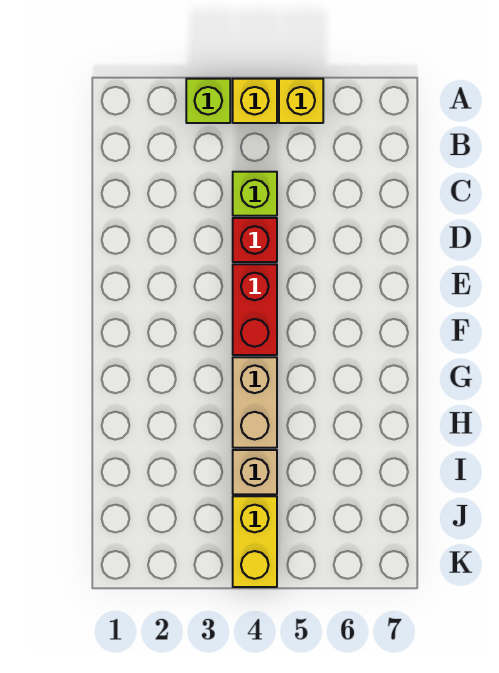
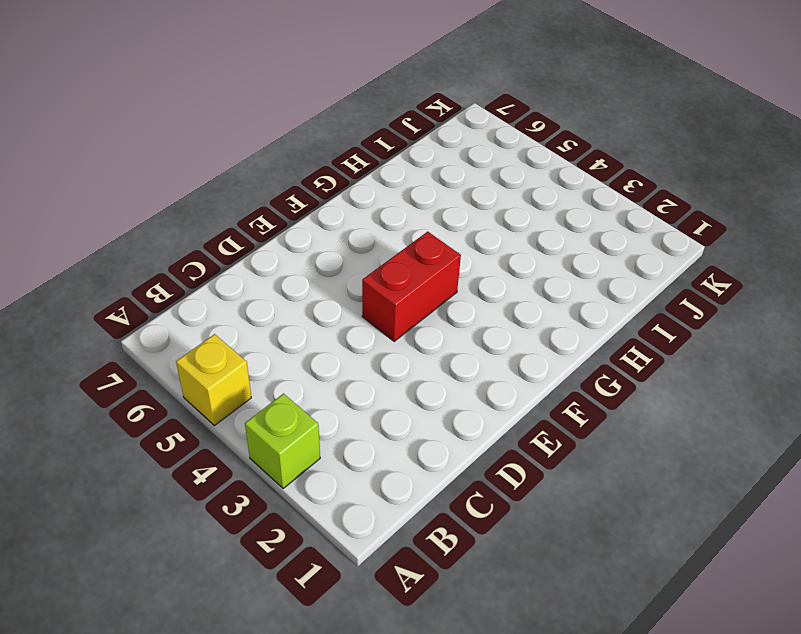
none -> yellow brick A4 level 1
none -> lime brick C4 level 1

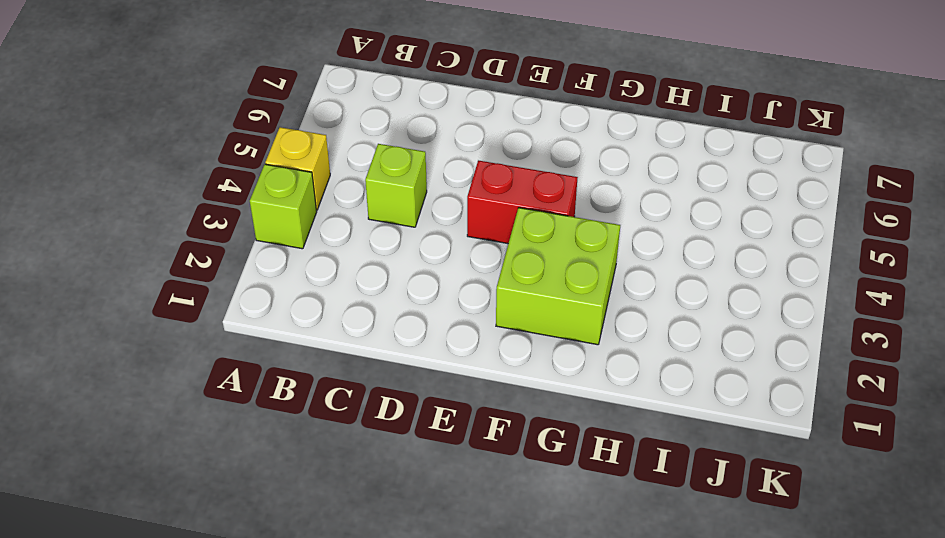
lime brick F2:G3 level 1 -> none
none -> yellow brick A5 level 1
none -> red brick D4 level 1

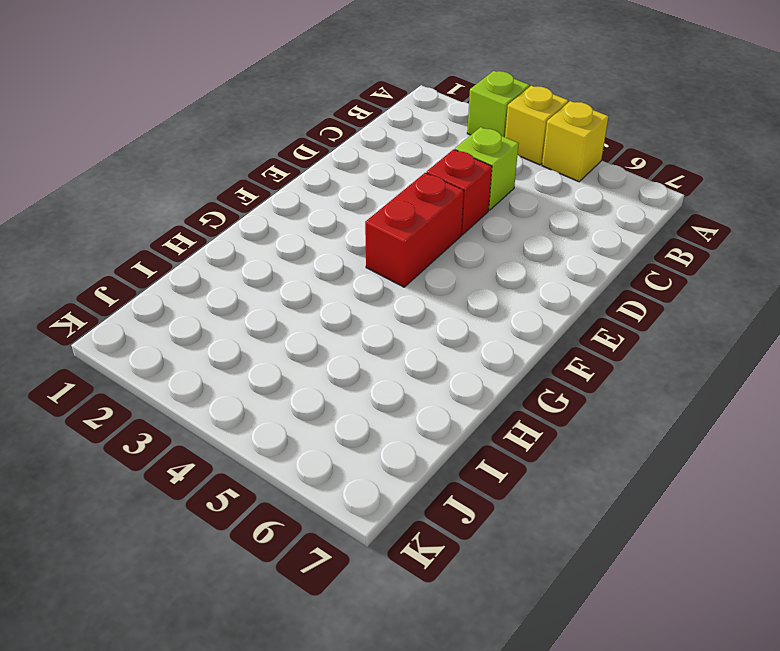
none -> tan brick G4:H4 level 1
none -> tan brick I4 level 1

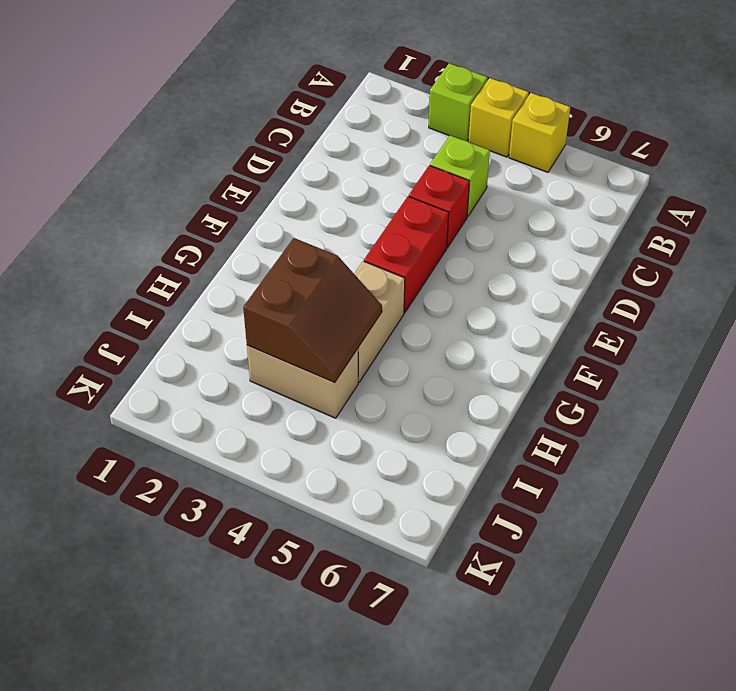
brown slope H3:I4 level 2 top 3 -> none
tan brick I3:I4 level 1 -> tan brick I4 level 1
none -> yellow brick J4:K4 level 1

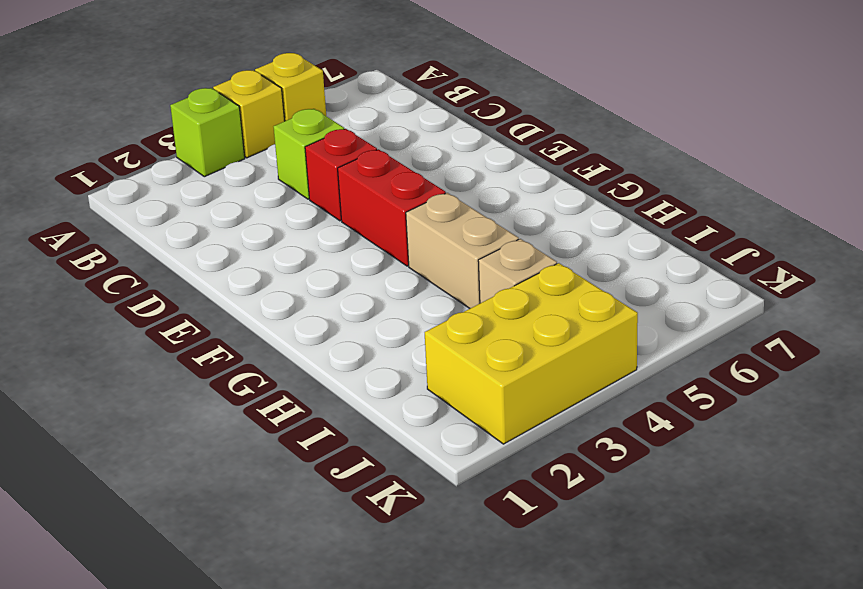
yellow brick J2:K4 level 1 -> yellow brick J4:K4 level 1

